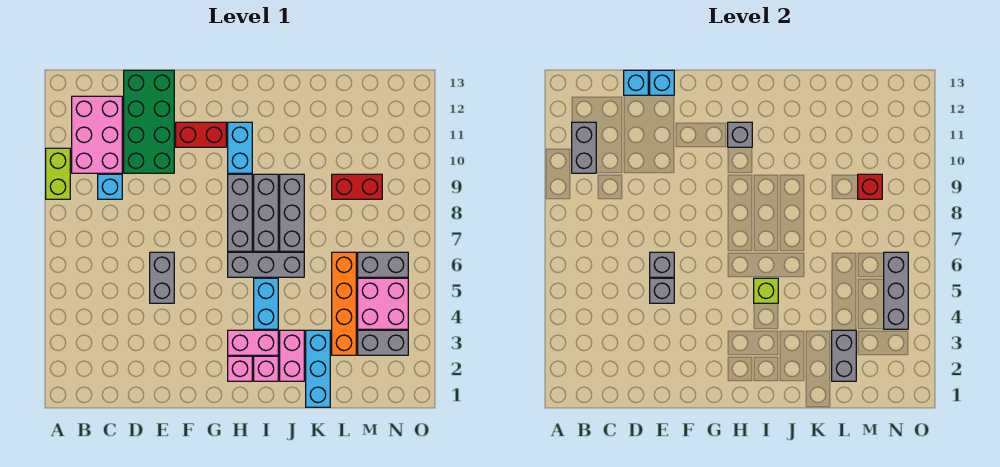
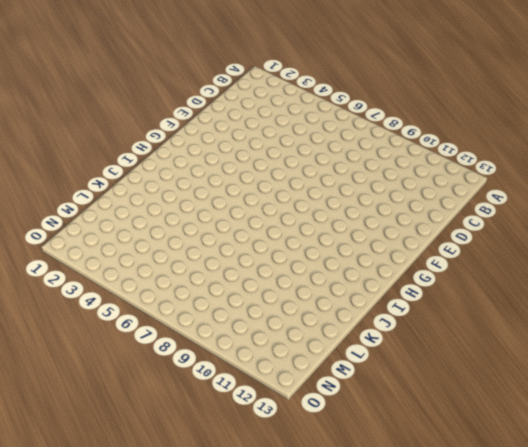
none -> lime brick A9:A10 level 1
none -> pink brick B10:C12 level 1
none -> cyan brick C9 level 1
none -> green brick D10:E13 level 1

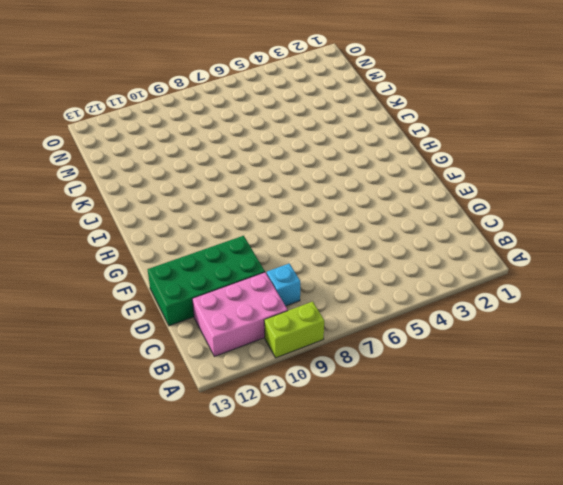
none -> grey brick E5:E6 level 1
none -> red brick F11:G11 level 1
none -> pink brick H2 level 1
none -> pink brick H3:I3 level 1

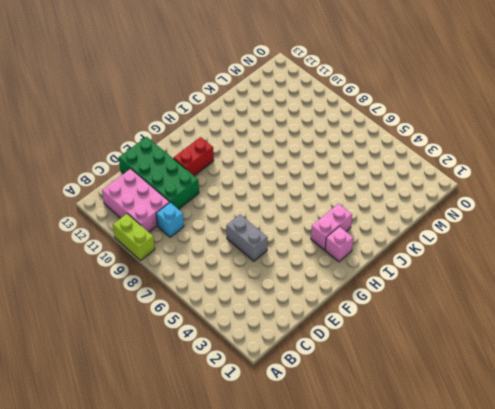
none -> grey brick H6:J6 level 1
none -> grey brick H7:H9 level 1
none -> cyan brick H10:H11 level 1
none -> pink brick I2 level 1

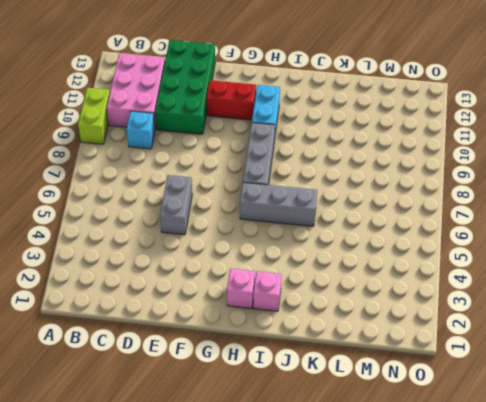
none -> pink brick H3:I3 level 1
none -> cyan brick I4:I5 level 1
none -> grey brick I7:I9 level 1
none -> pink brick J2:J3 level 1

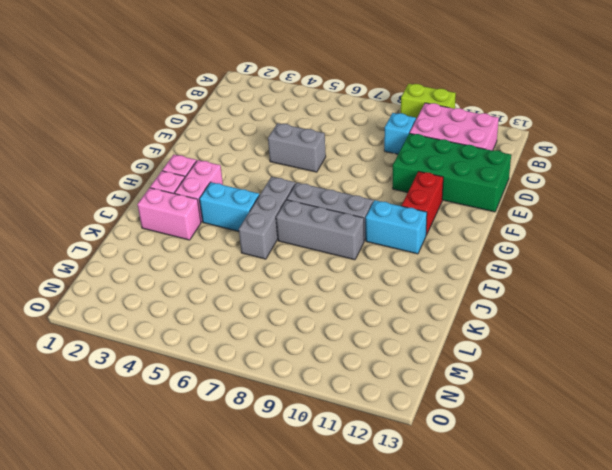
none -> grey brick J7:J9 level 1
none -> cyan brick K1:K3 level 1
none -> orange brick L3:L6 level 1
none -> red brick L9:M9 level 1

